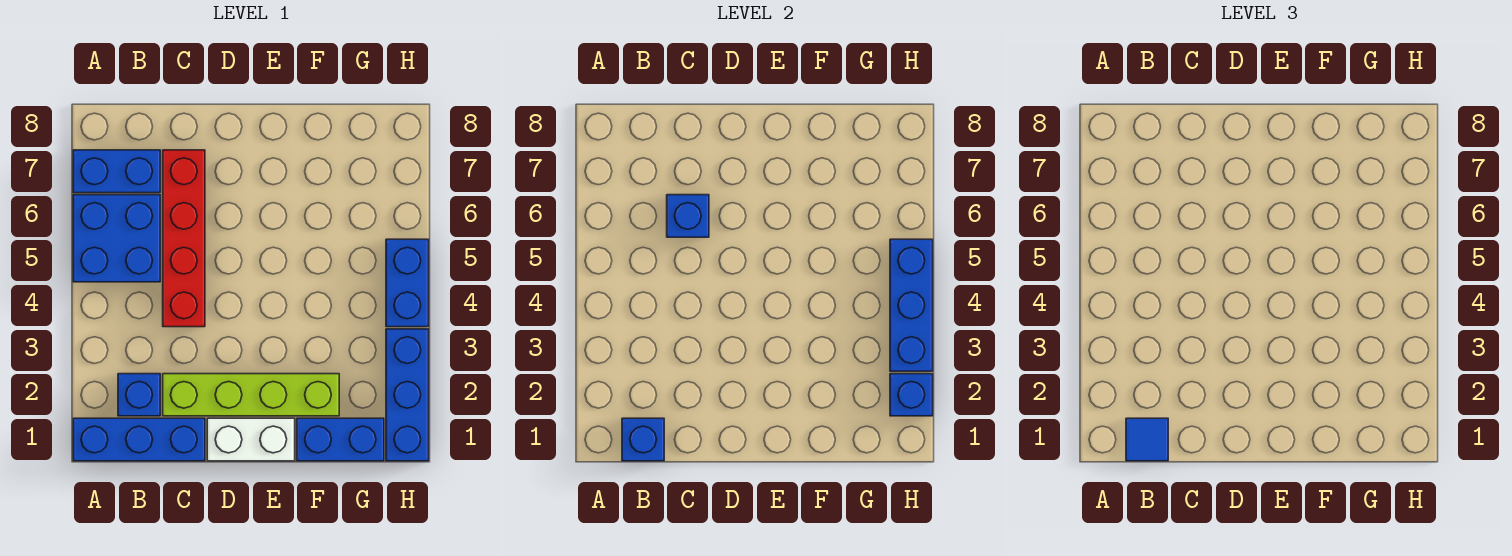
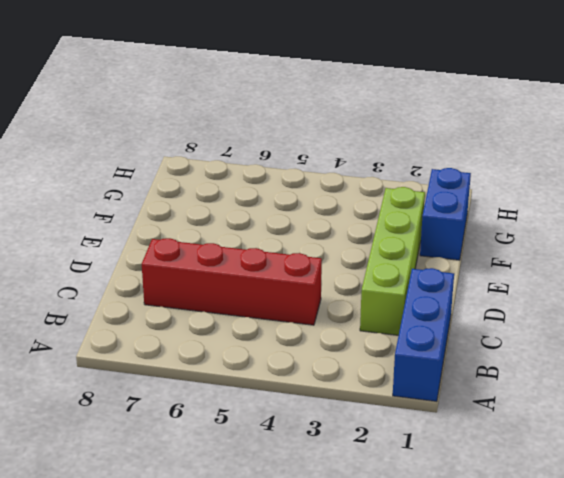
none -> blue brick A5:B6 level 1
none -> blue brick A7:B7 level 1
none -> blue brick B2 level 1

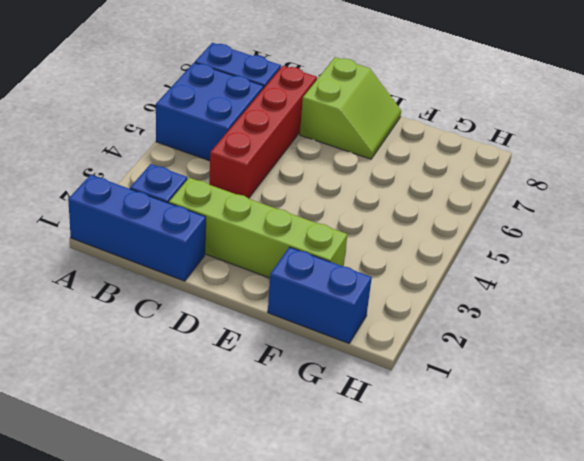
lime slope D7:E8 level 1 top D -> none
none -> white brick D1:E1 level 1
none -> blue brick H1:H3 level 1
none -> blue brick H4:H5 level 1

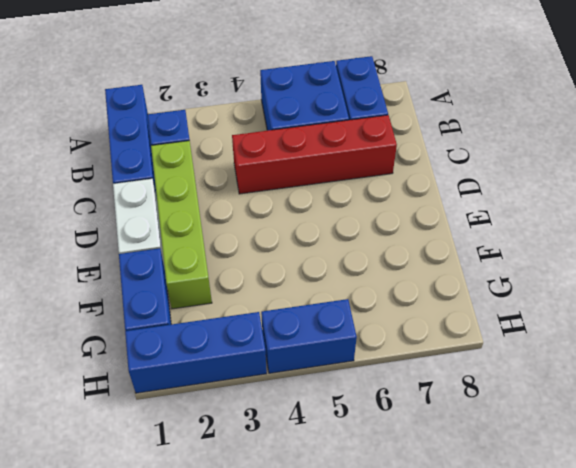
none -> blue brick B1 level 2
none -> blue brick C6 level 2
none -> blue brick H2 level 2

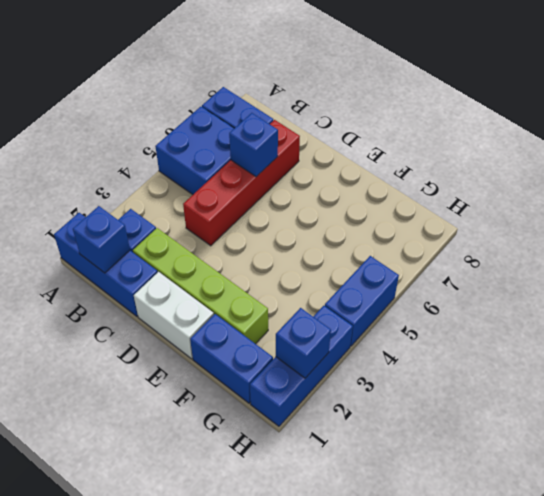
none -> blue brick H3:H5 level 2
none -> blue tile B1 level 3

